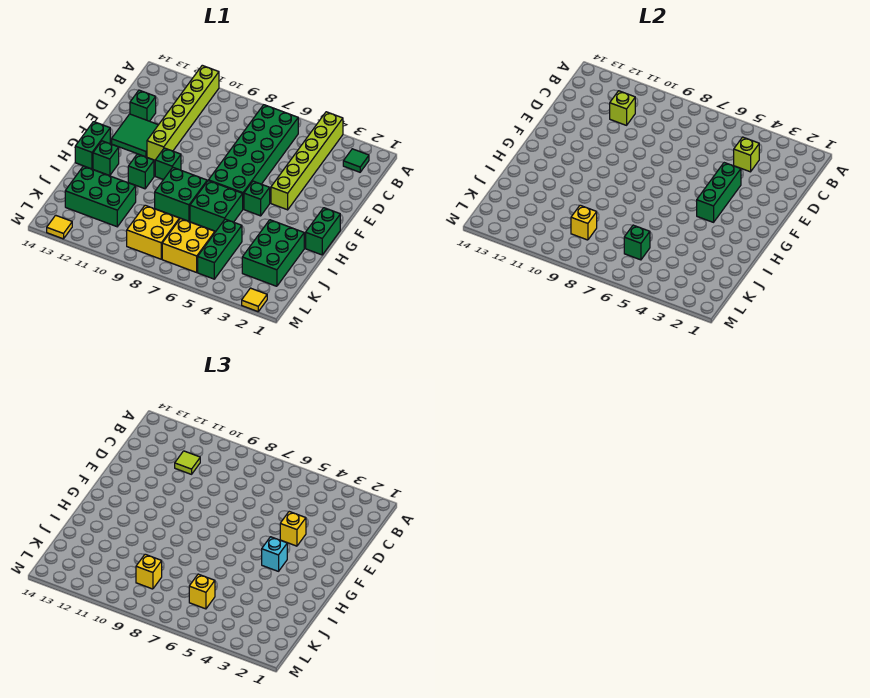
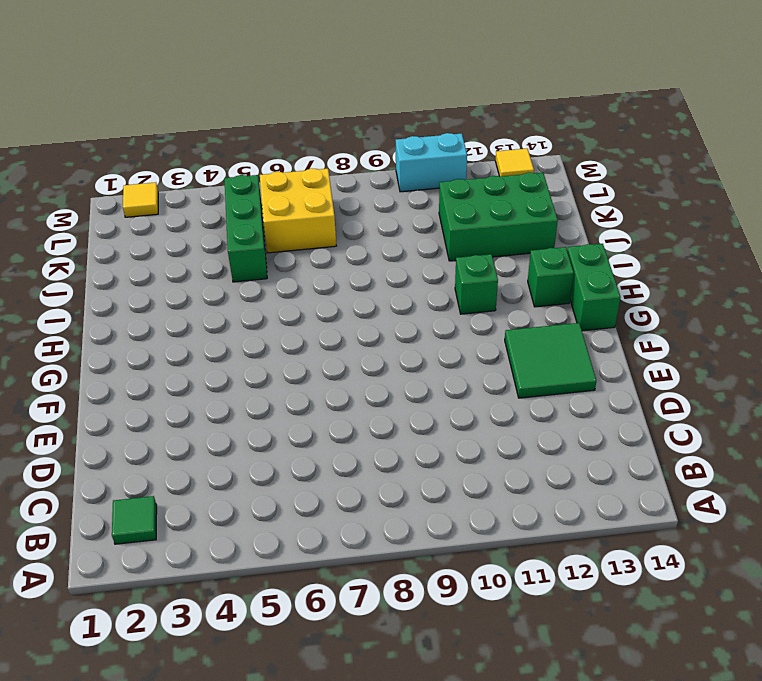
cyan brick M10:M11 level 1 -> none
none -> lime brick A4:F4 level 1
none -> lime brick A11:F11 level 1
none -> green brick B6:G7 level 1
none -> green brick D13 level 1

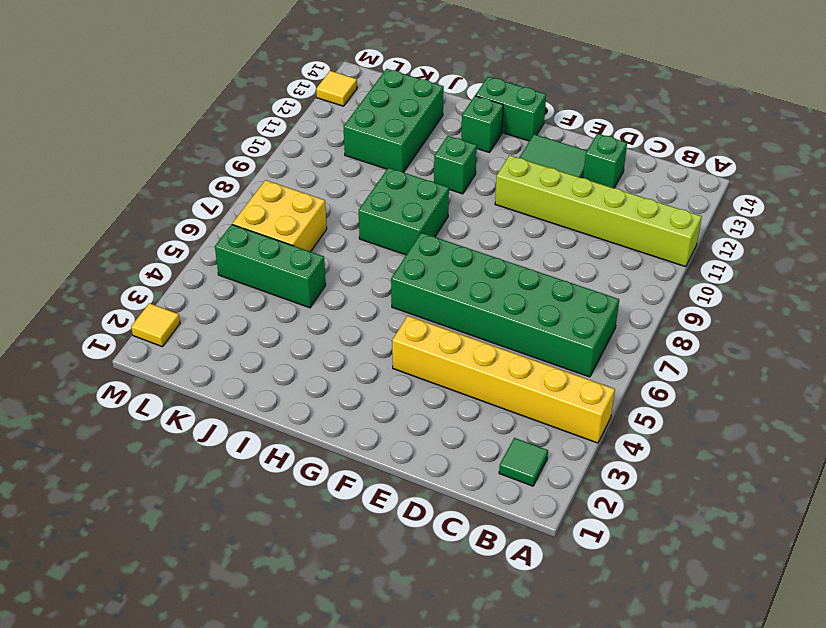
yellow brick A4:F4 level 1 -> lime brick A4:F4 level 1
none -> green brick G1:H1 level 1
none -> green brick G5 level 1
none -> green brick G10 level 1
none -> green brick H6:I7 level 1

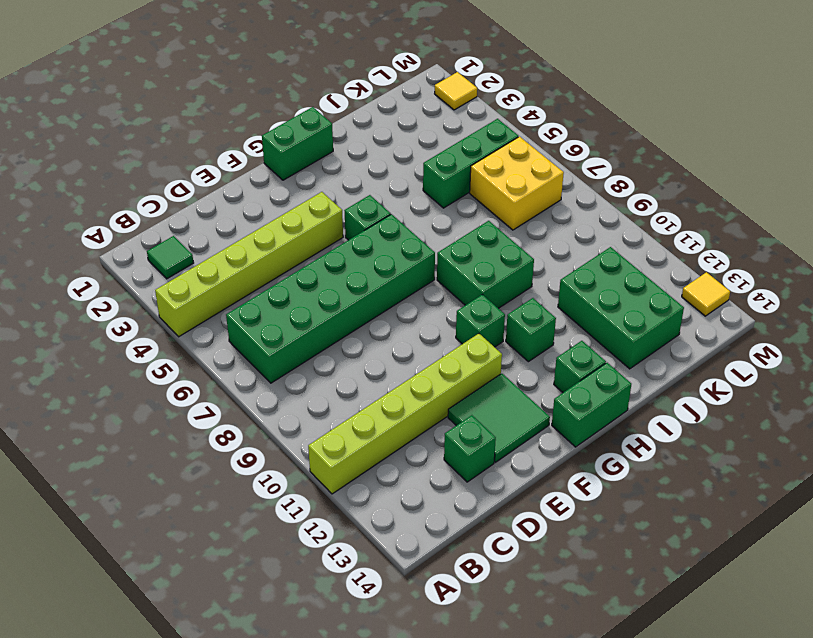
none -> green brick H6:I7 level 1
none -> green brick I2:K3 level 1
none -> yellow brick K8:L9 level 1
none -> lime brick C4 level 2

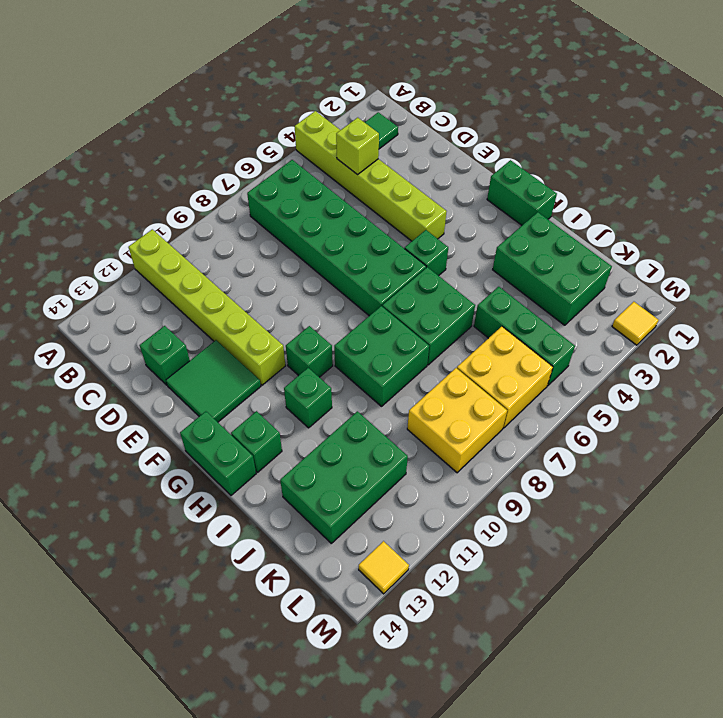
none -> lime brick C11 level 2
none -> green brick E4:G4 level 2
none -> green brick K6 level 2
none -> yellow brick K9 level 2

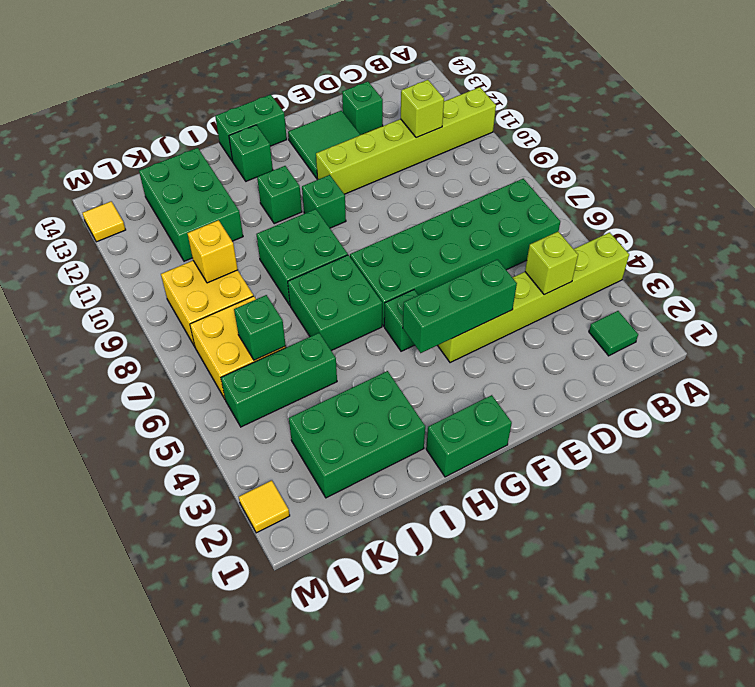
none -> lime tile C11 level 3
none -> yellow brick E4 level 3
none -> cyan brick G4 level 3
none -> yellow brick K6 level 3

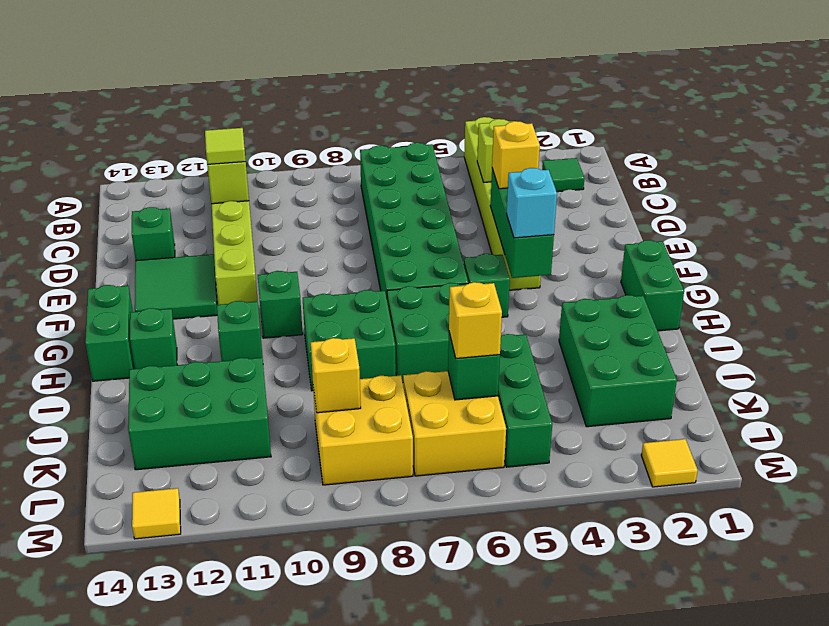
none -> yellow brick K9 level 3

